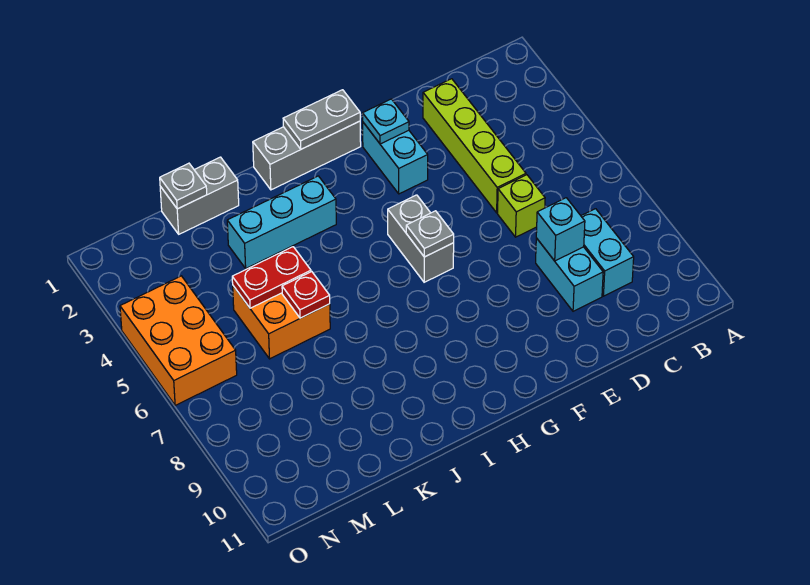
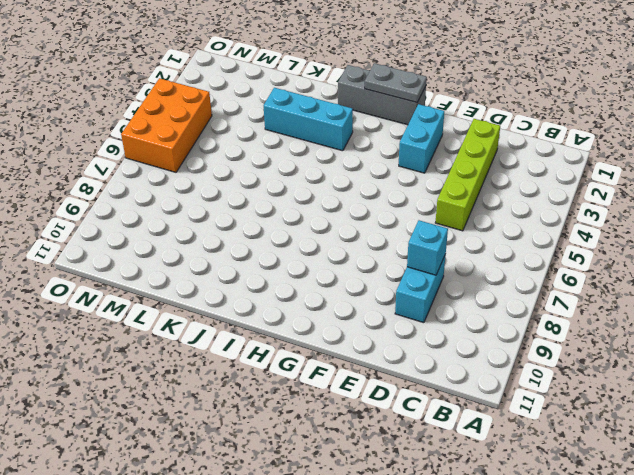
none -> cyan brick C8:C9 level 1
none -> lime brick D6 level 1
none -> grey brick G5:G6 level 1

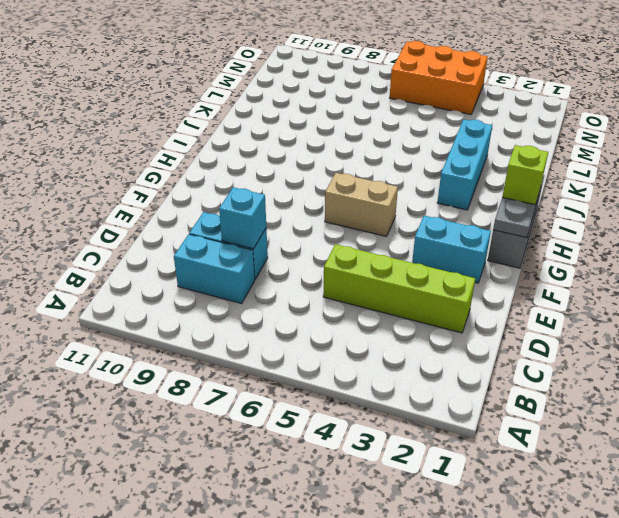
tan brick G5:G6 level 1 -> grey brick G5:G6 level 1
lime brick H1 level 3 -> lime brick D6 level 1
none -> grey brick K1:L1 level 1
none -> orange brick K5:L6 level 1
none -> cyan plate F2 level 2

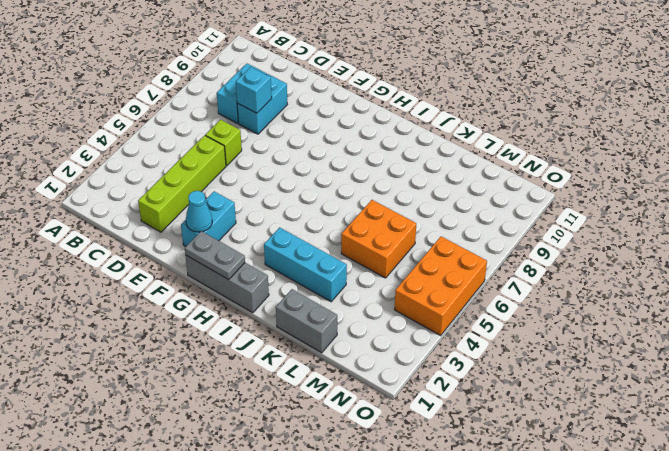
cyan cone F2 level 2 -> cyan plate F2 level 2
none -> grey brick G5:G6 level 1
none -> grey plate G6 level 2
none -> red plate K5:L5 level 2

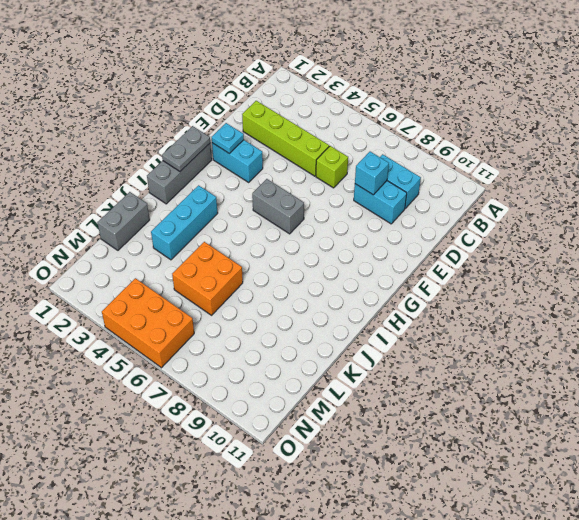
none -> grey plate G6 level 2
none -> red plate K5:L5 level 2
none -> red plate K6 level 2

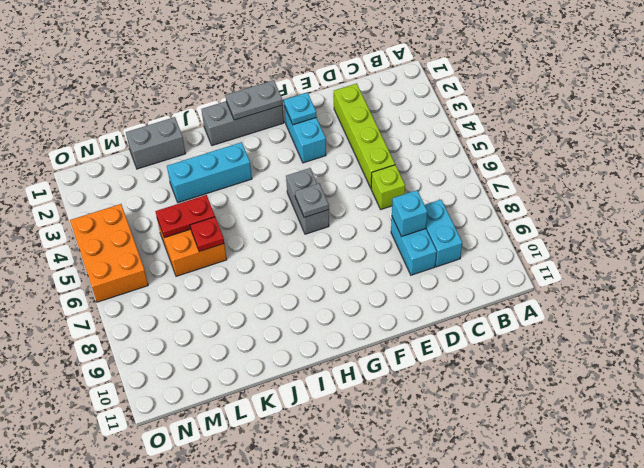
none -> grey plate L1 level 2

